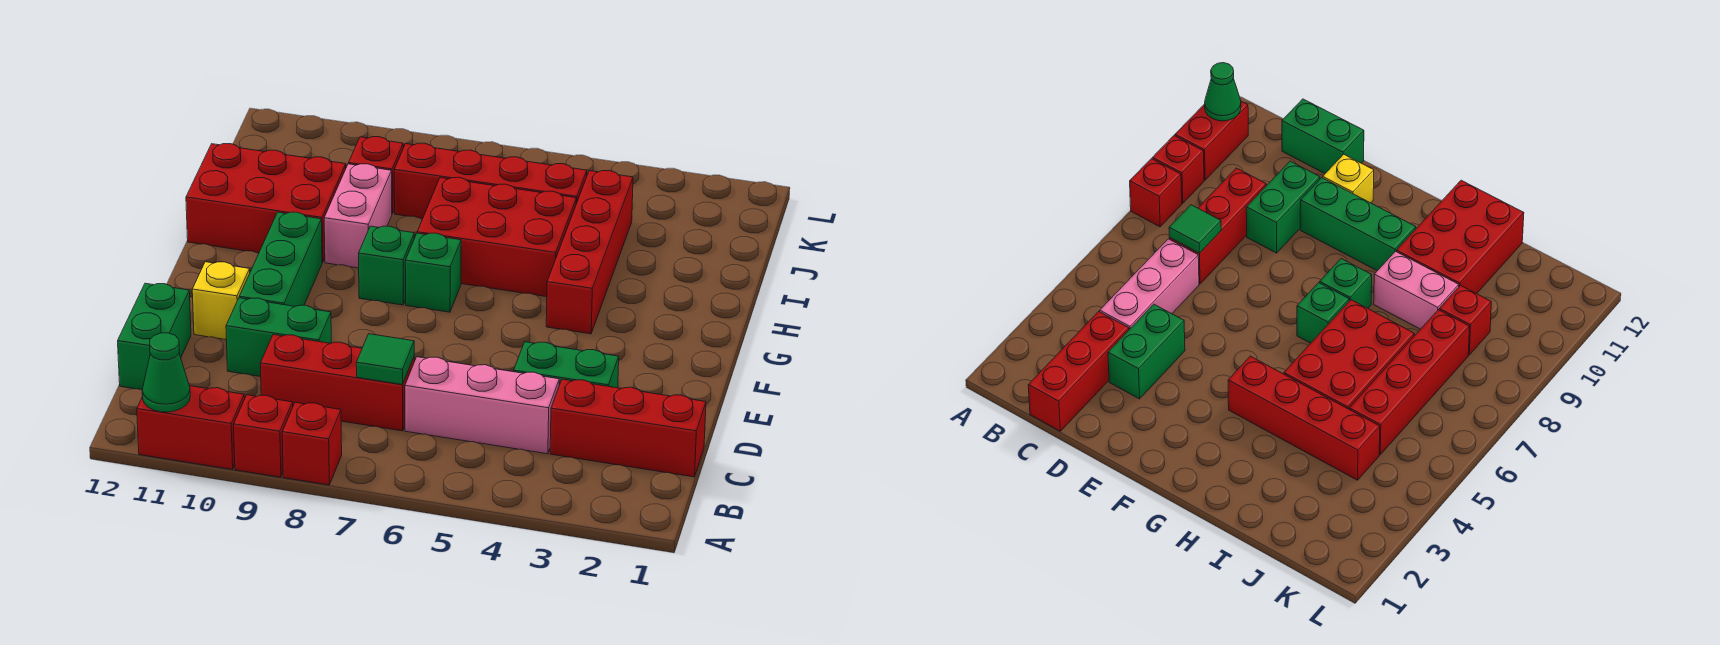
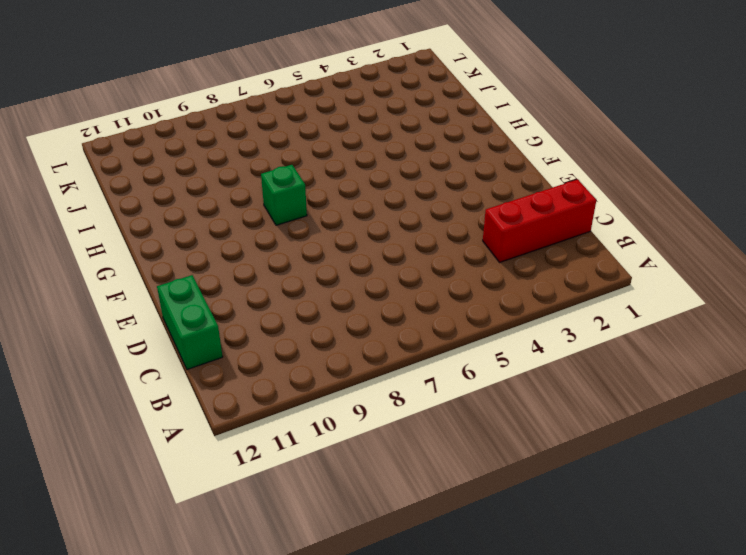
none -> red brick A8 level 1
none -> red brick A9 level 1
none -> red brick A10:A11 level 1

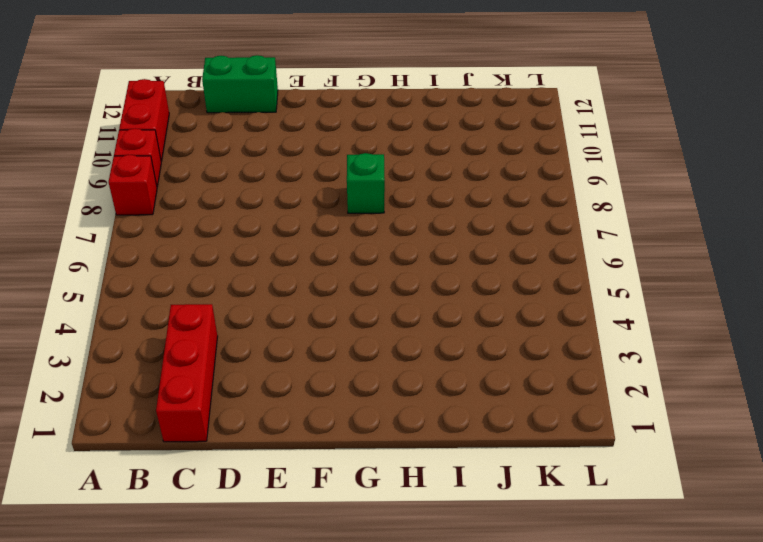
none -> pink brick C4:C6 level 1
none -> red brick C7:C9 level 1
none -> green brick D3:D4 level 1

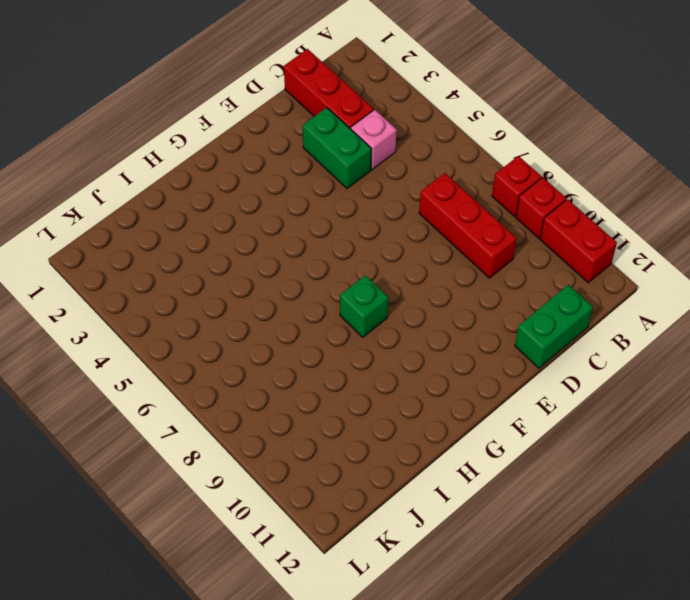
pink brick C4 level 1 -> pink brick C4:C6 level 1
none -> green brick D9:D10 level 1
none -> green brick E10:G10 level 1
none -> yellow brick E11 level 1

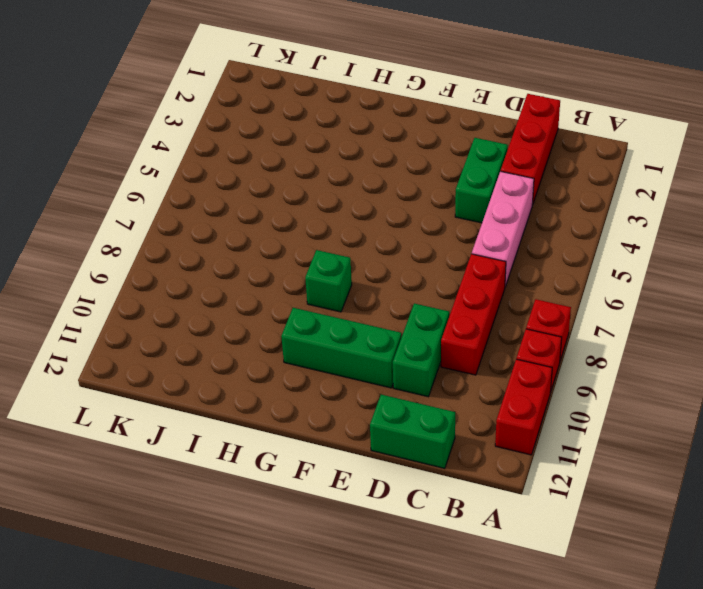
none -> yellow brick E11 level 1
none -> red brick G4:J4 level 1
none -> green brick G7 level 1

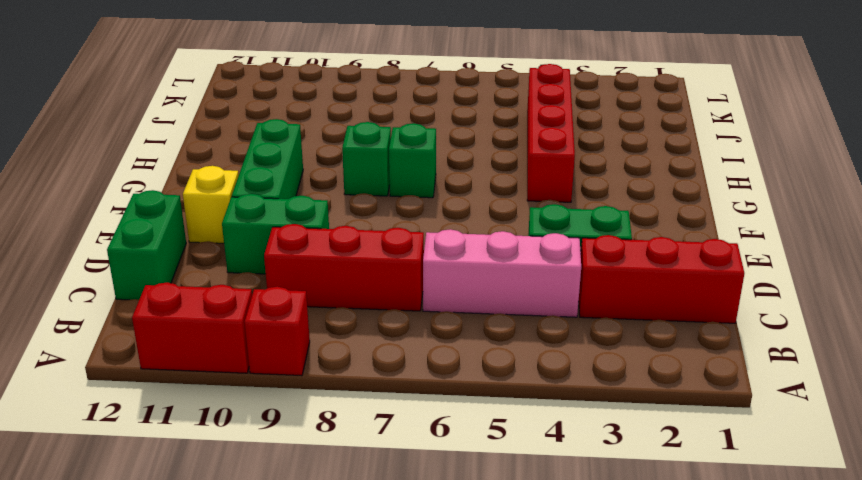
none -> red brick A8 level 1
none -> red brick H5:I7 level 1
none -> pink brick H9:I9 level 1

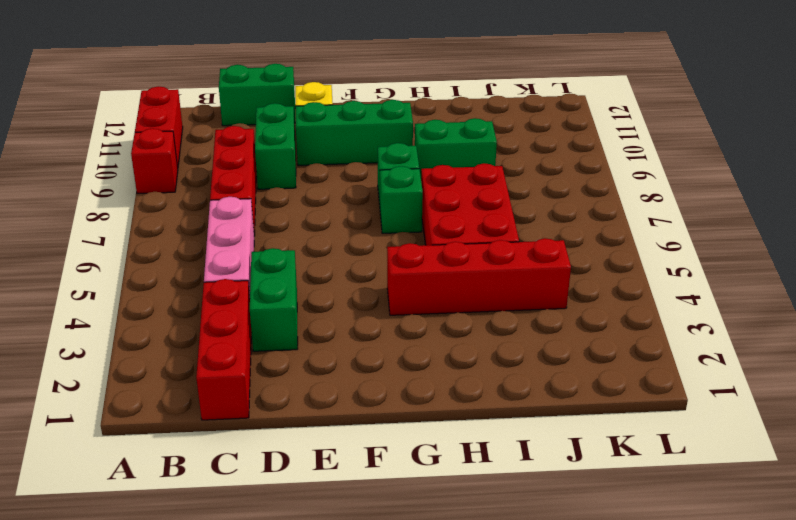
green brick H9:I9 level 1 -> pink brick H9:I9 level 1
none -> red brick A8 level 1
none -> red brick H10:I12 level 1
none -> red brick J5:J8 level 1

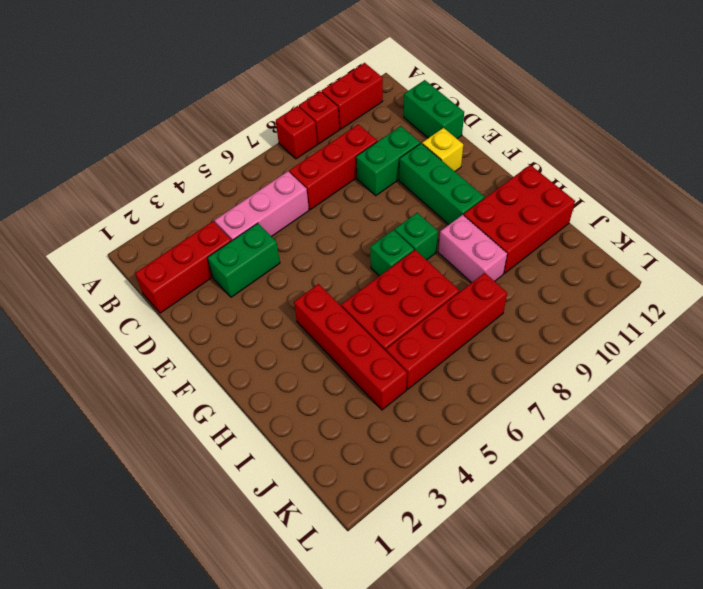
none -> red brick J9 level 1
none -> green cone A11 level 2
none -> green tile C7 level 2

